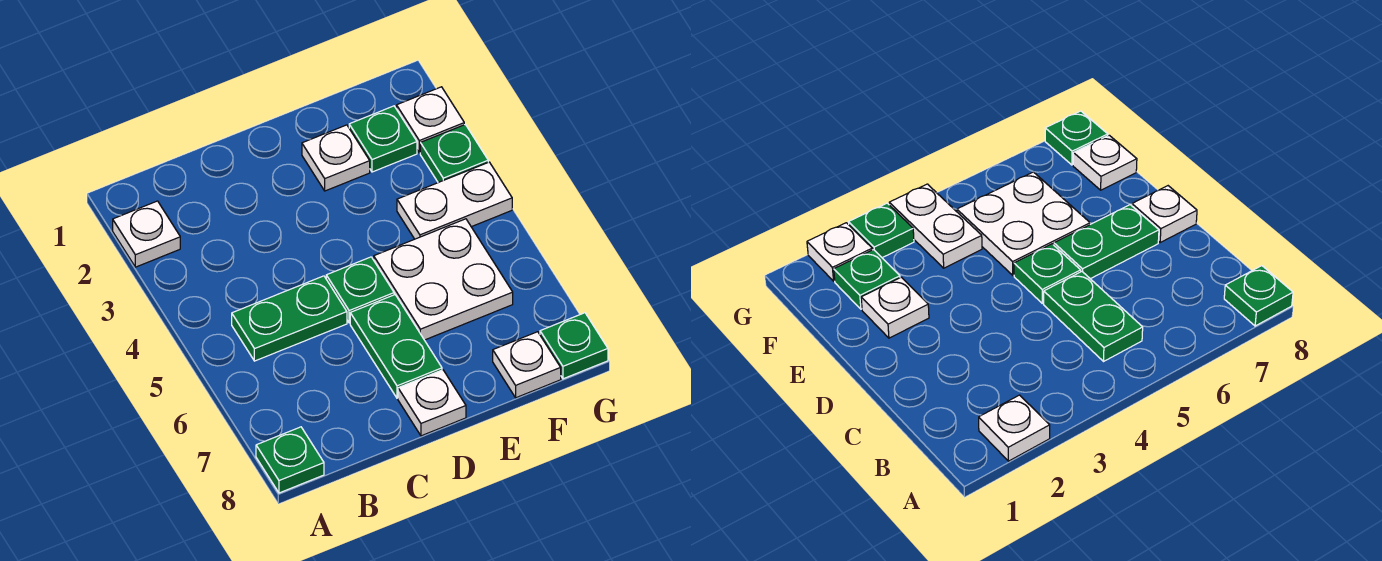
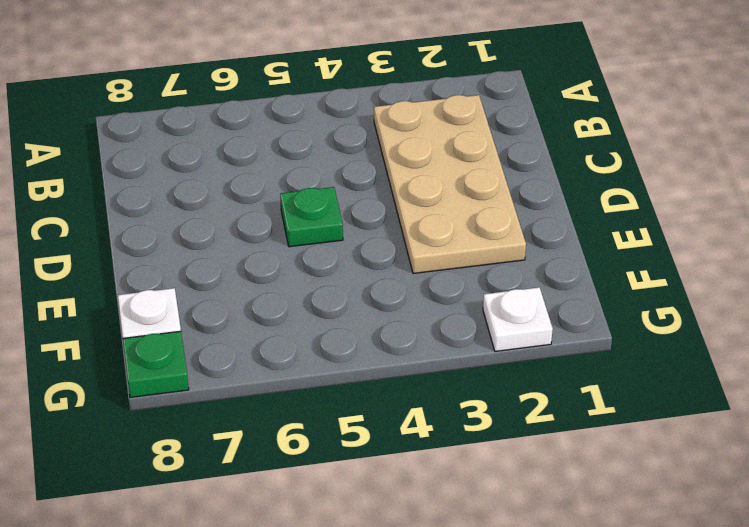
tan plate B2:E3 level 1 -> white plate E2 level 1
none -> white plate A2 level 1
none -> green plate A8 level 1
none -> green plate B5:C5 level 1

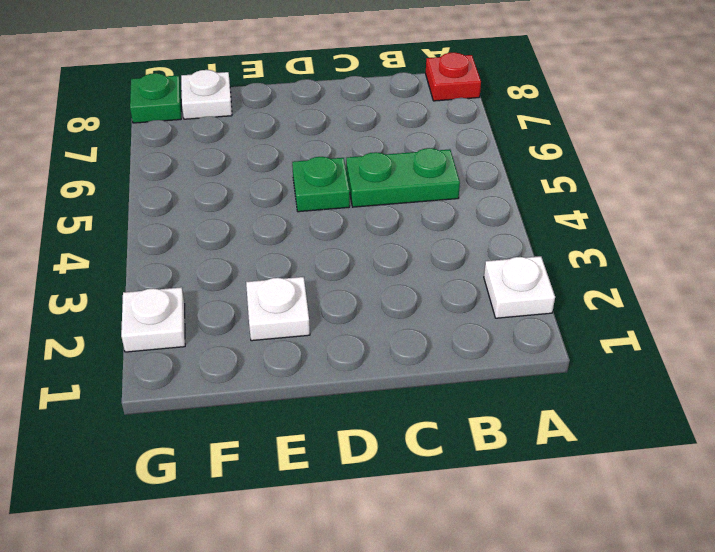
red plate A8 level 1 -> green plate A8 level 1
none -> green plate D6:D7 level 1
none -> white plate D8 level 1
none -> white plate E5:F6 level 1

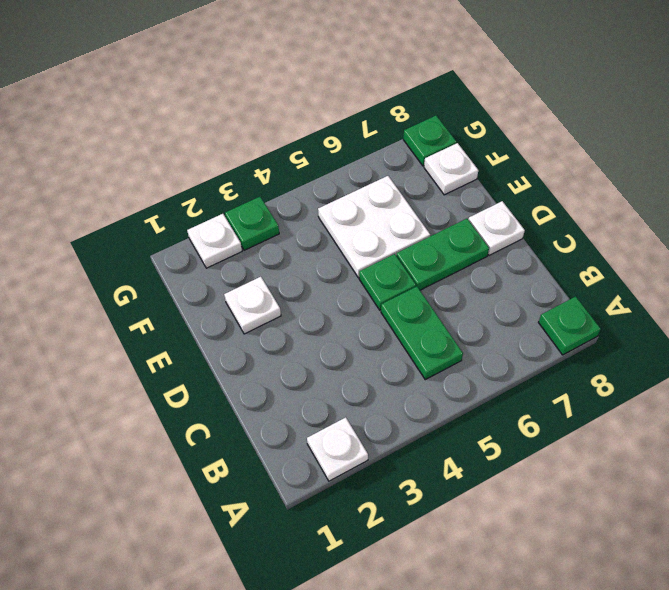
none -> green plate F2 level 1
none -> white plate F4:G4 level 1

